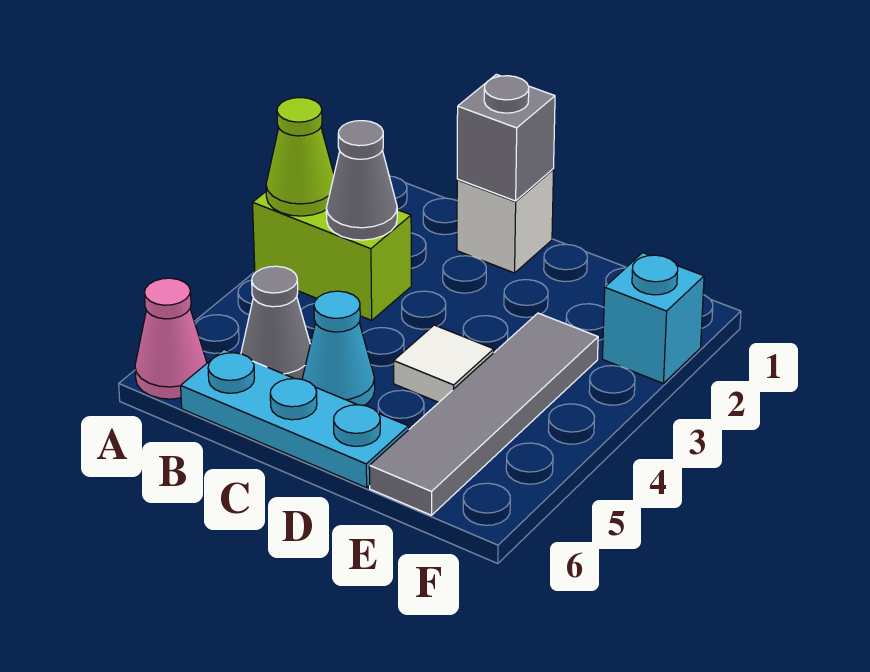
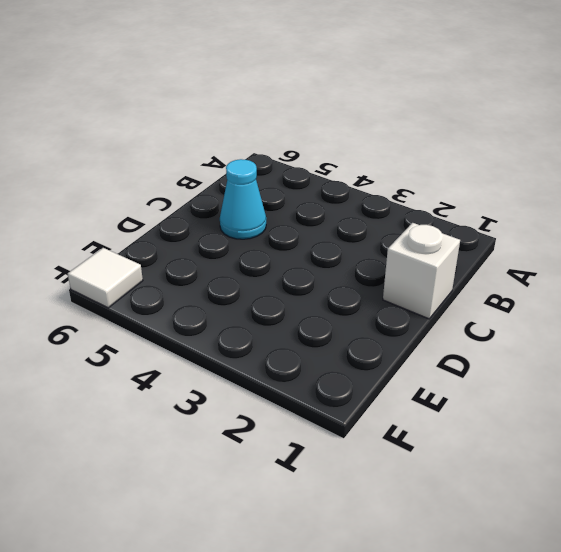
white tile F6 level 1 -> white tile D4 level 1
none -> lime brick A3:B3 level 1
none -> pink cone A6 level 1
none -> grey cone B5 level 1

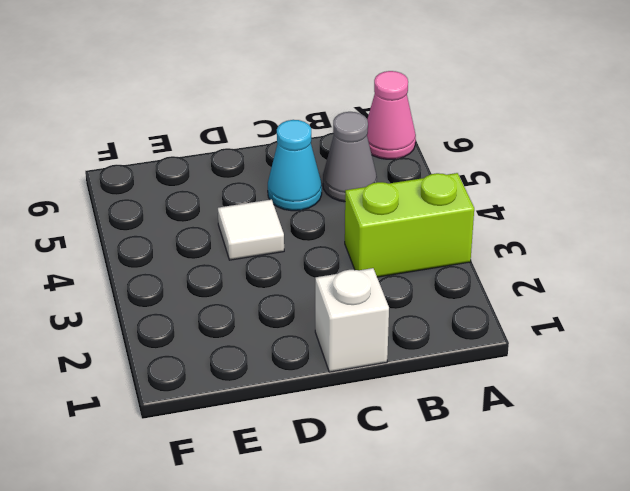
none -> cyan plate B6:D6 level 1
none -> grey tile E3:E6 level 1
none -> cyan brick F2 level 1

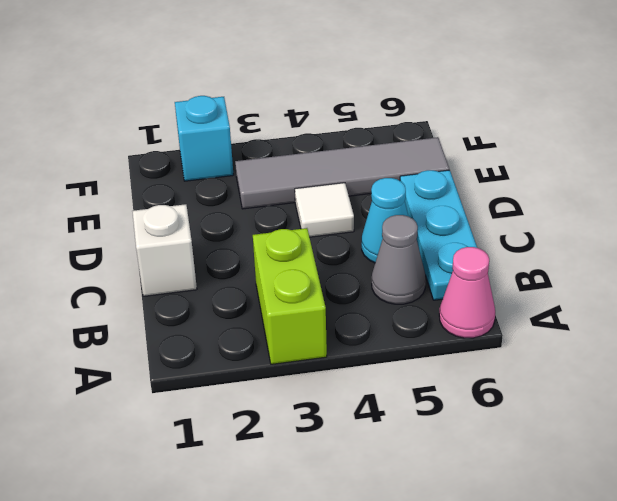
none -> lime cone A3 level 2
none -> grey cone B3 level 2
none -> grey brick C1 level 2

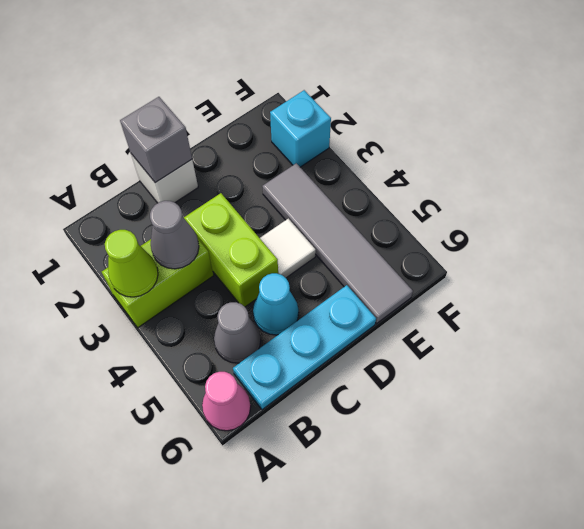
lime brick C3:C4 level 1 -> none

